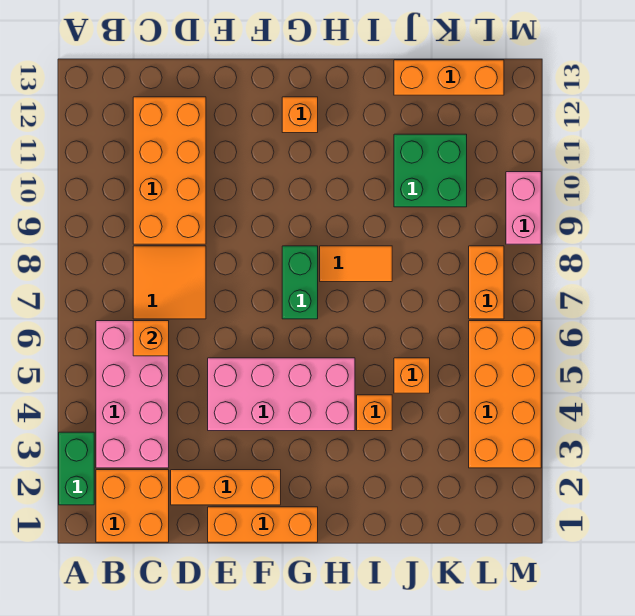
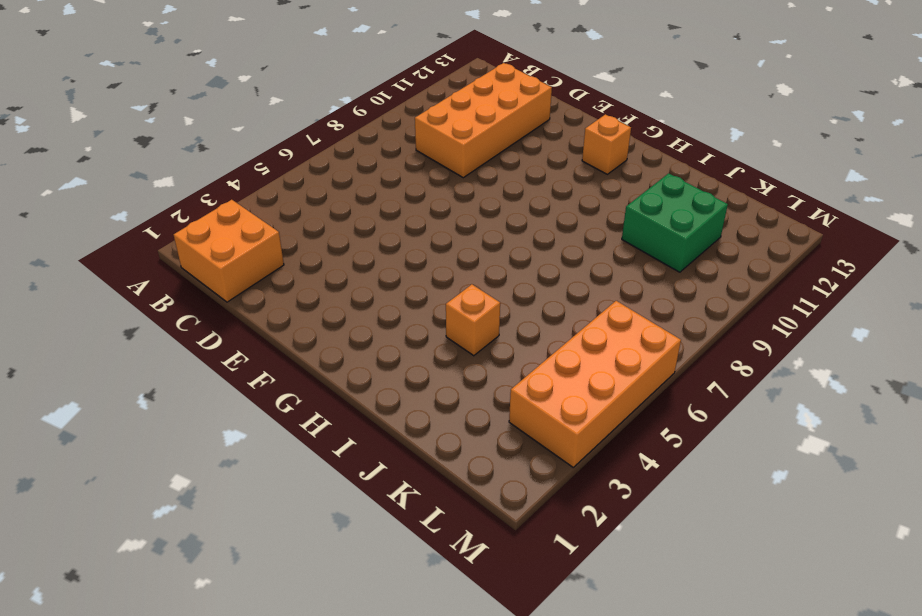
none -> green brick A2:A3 level 1
none -> pink brick B3:C6 level 1
none -> orange tile C7:D8 level 1

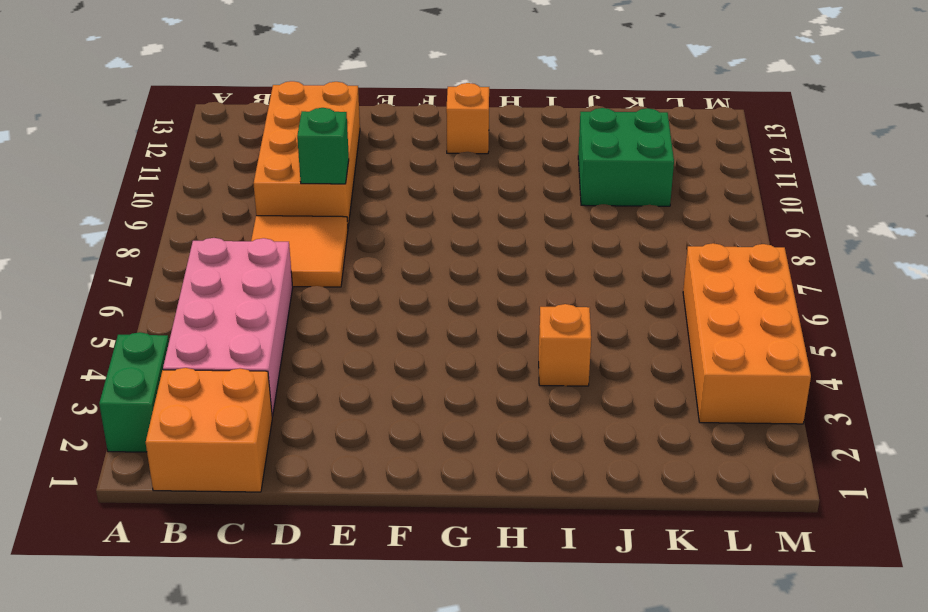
green brick D9 level 2 -> none
none -> orange brick D2:F2 level 1
none -> orange brick E1:G1 level 1
none -> pink brick E4:H5 level 1

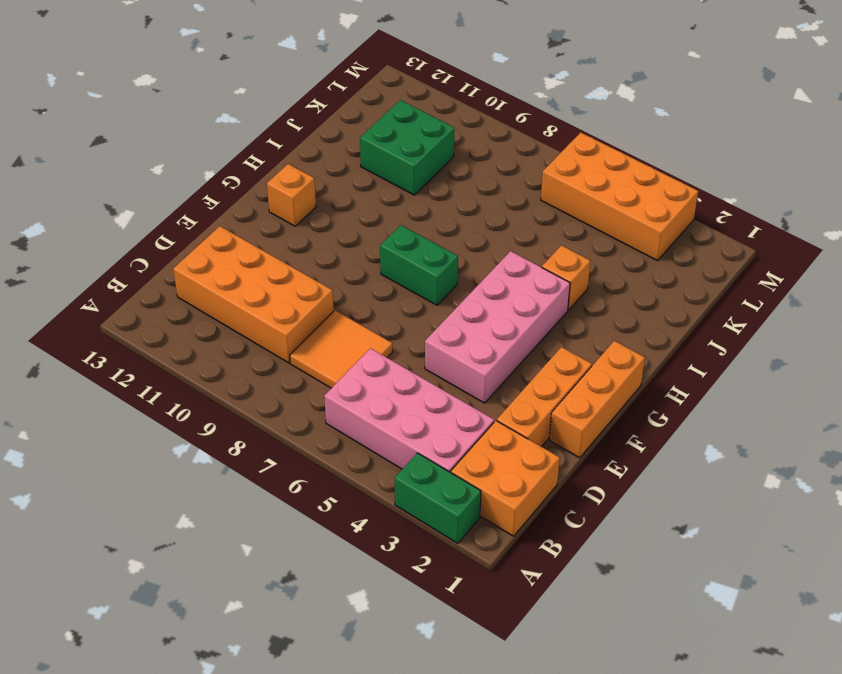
none -> orange tile H8:I8 level 1
none -> orange brick J5 level 1
none -> orange brick J13:L13 level 1

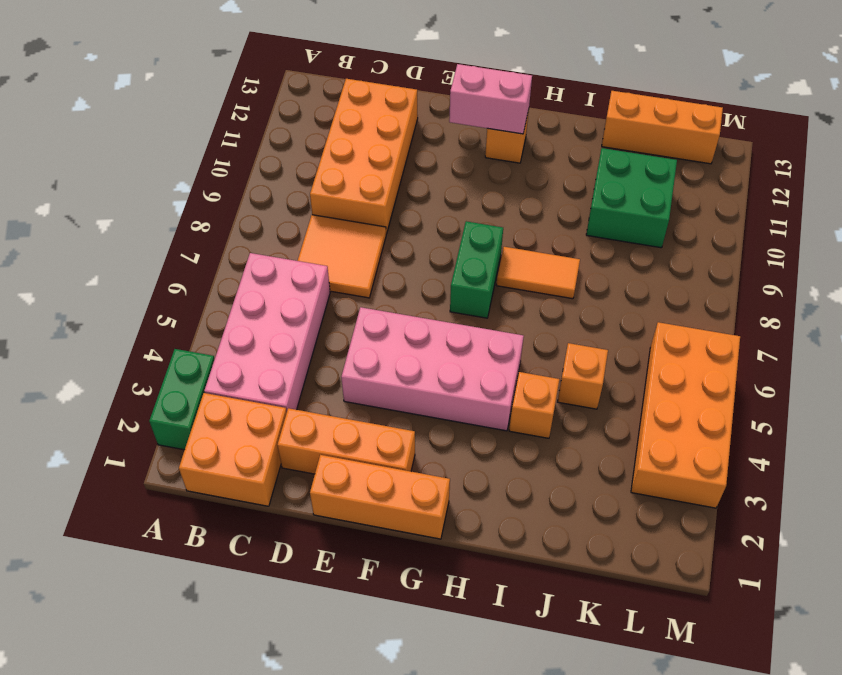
pink brick F12:G12 level 2 -> pink brick M9:M10 level 1
none -> orange brick L7:L8 level 1
none -> orange brick C6 level 2

